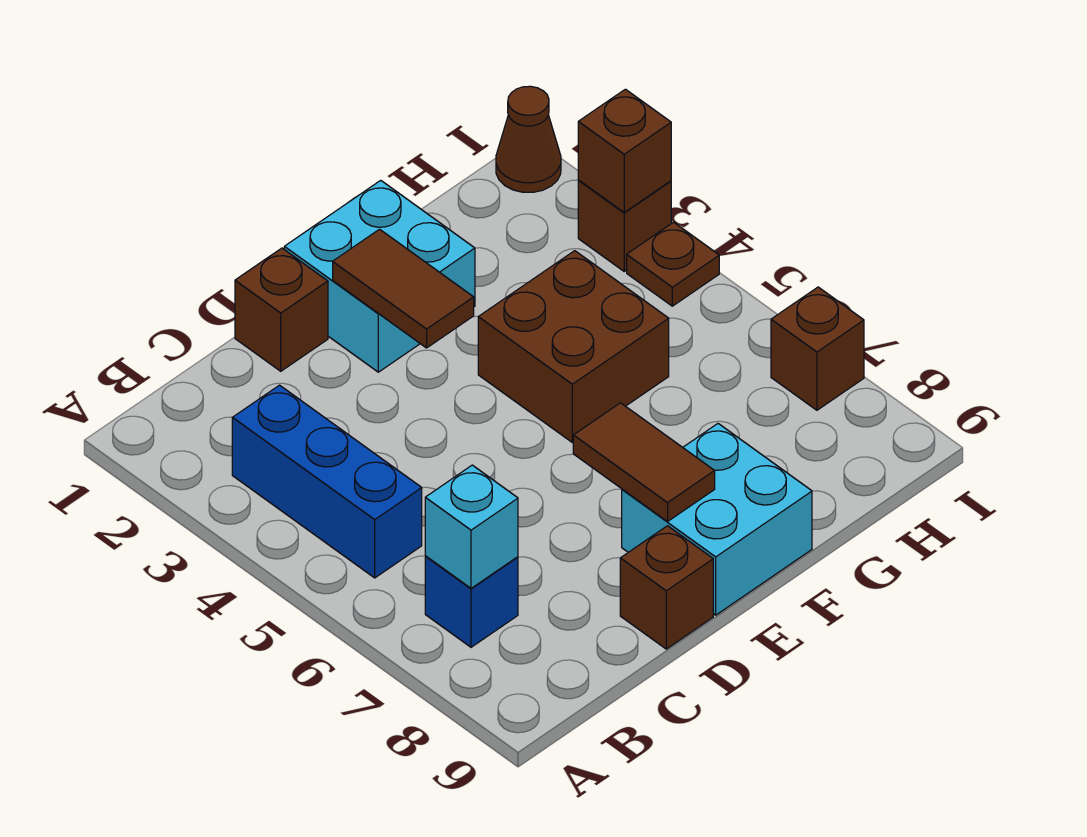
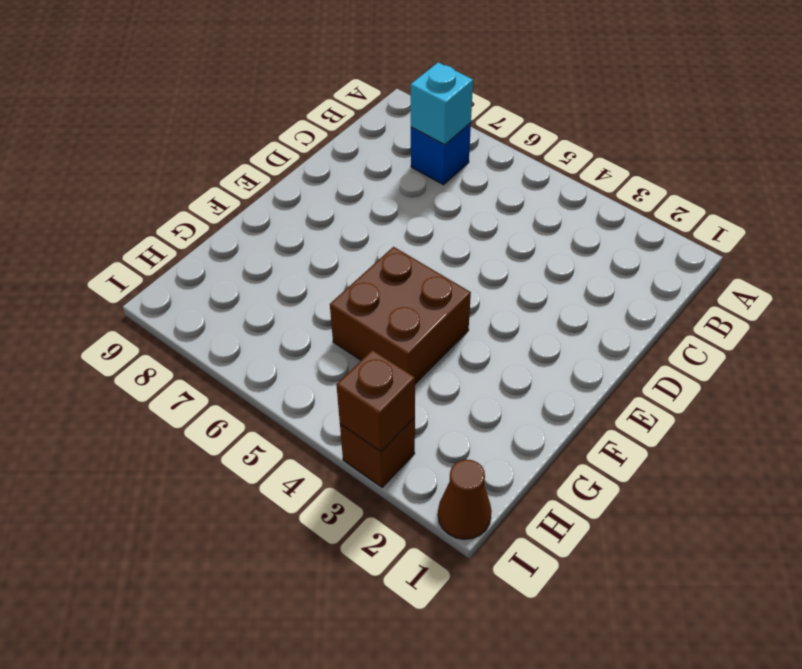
none -> blue brick B3:B5 level 1
none -> brown brick D1 level 1
none -> brown brick D9 level 1

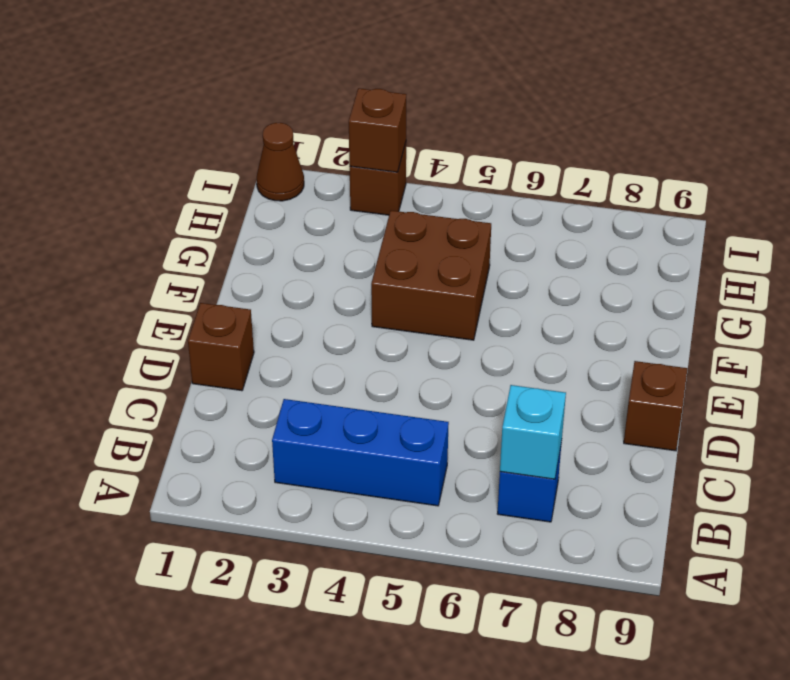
none -> cyan brick E1:F2 level 1
none -> cyan brick E8:F9 level 1
none -> brown plate I4 level 1

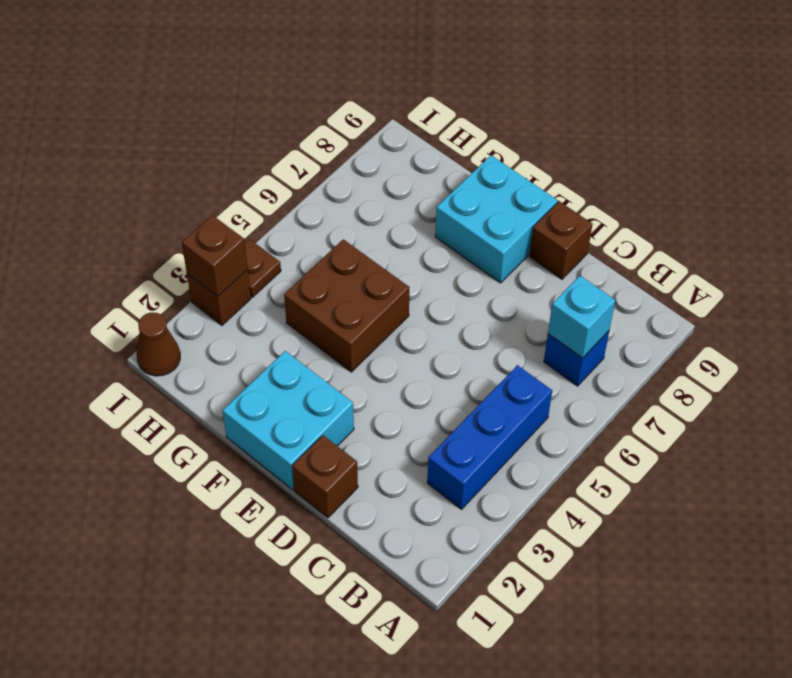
none -> brown brick I7 level 1
none -> brown tile E2:E3 level 2
none -> brown tile E7:E8 level 2

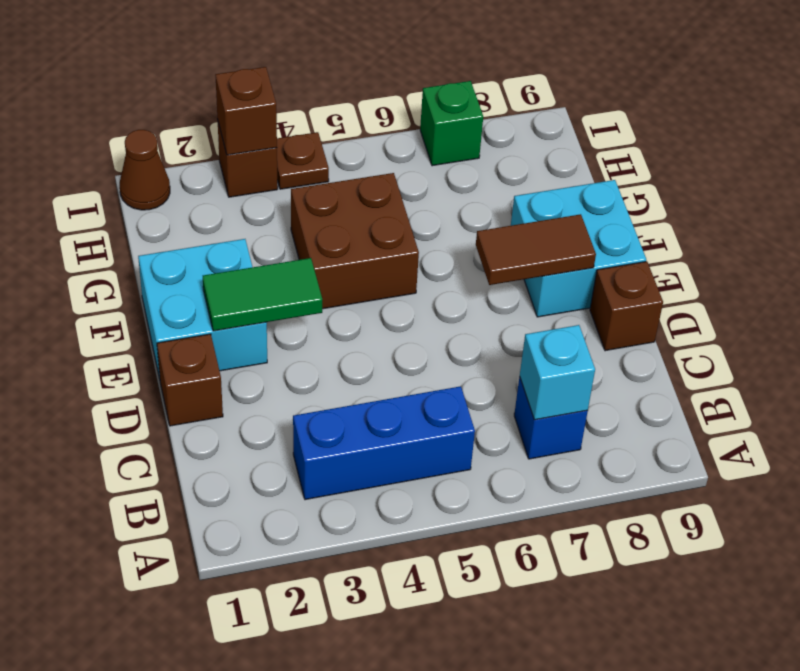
green tile E2:E3 level 2 -> brown tile E2:E3 level 2
green brick I7 level 1 -> brown brick I7 level 1

